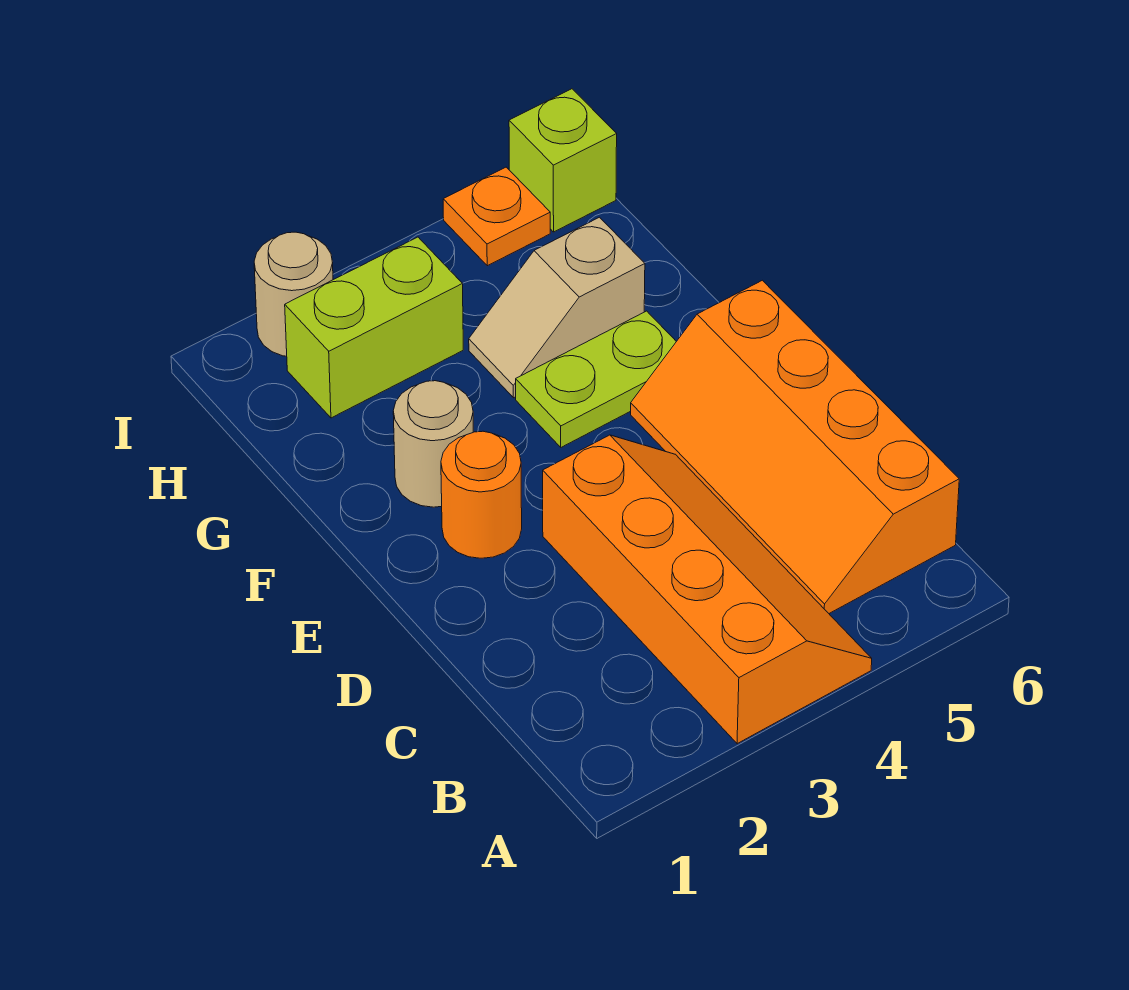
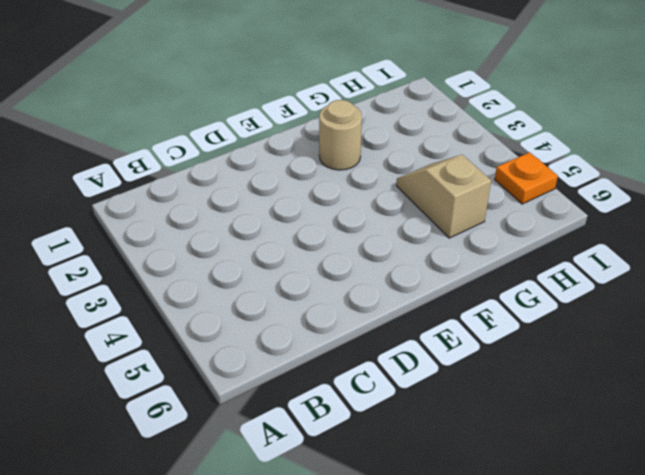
none -> orange slope A3:D4 level 1 top 3
none -> orange slope B5:E6 level 1 top 6

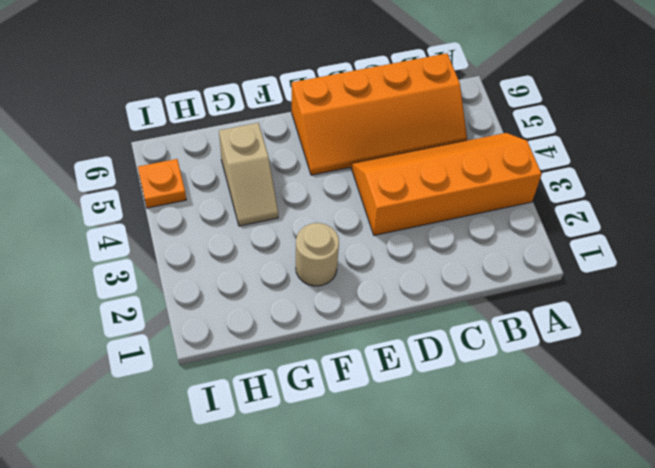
none -> orange round brick E2 level 1
none -> lime plate F4:F5 level 1

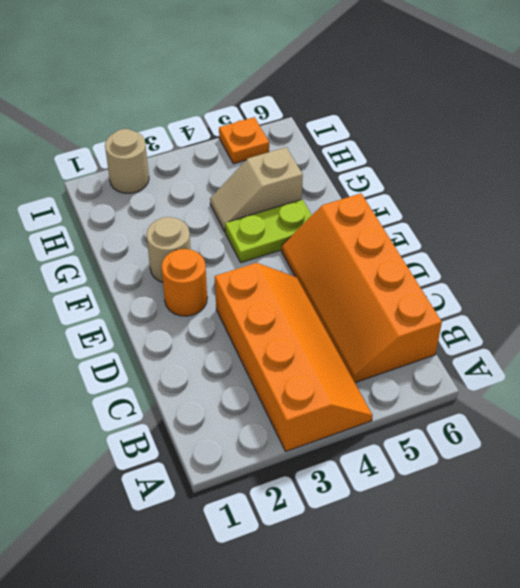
none -> lime brick H2:H3 level 1
none -> lime brick I6 level 1

